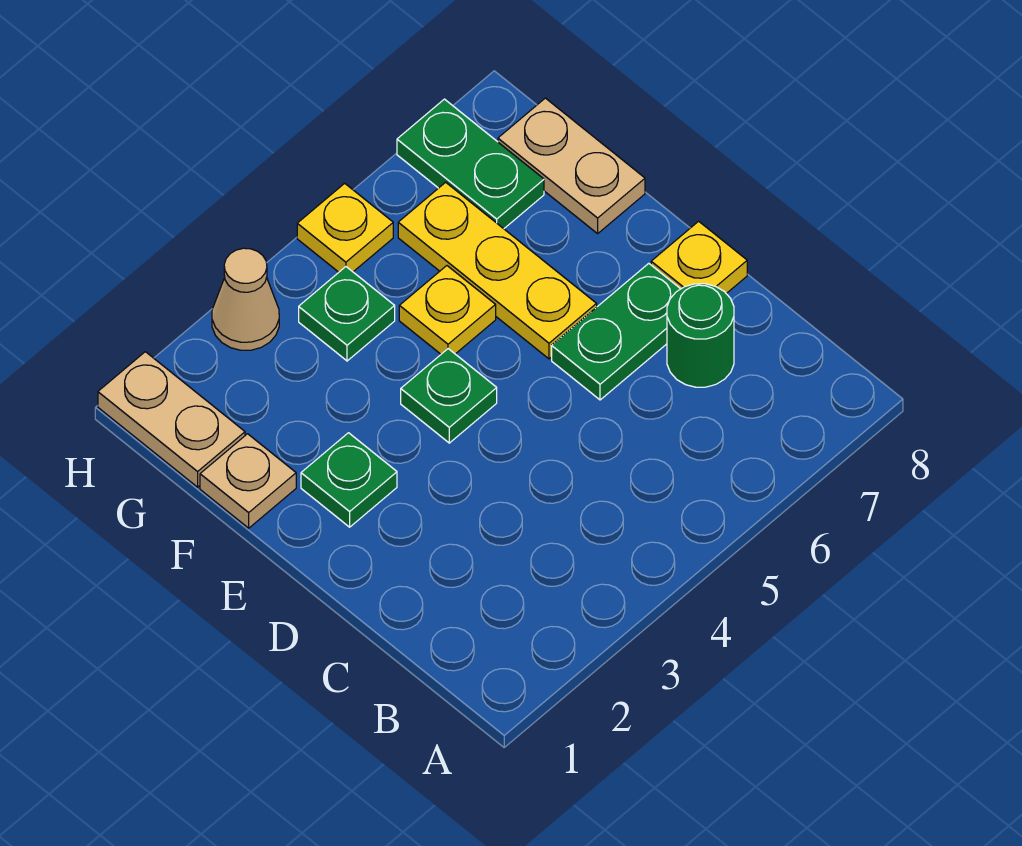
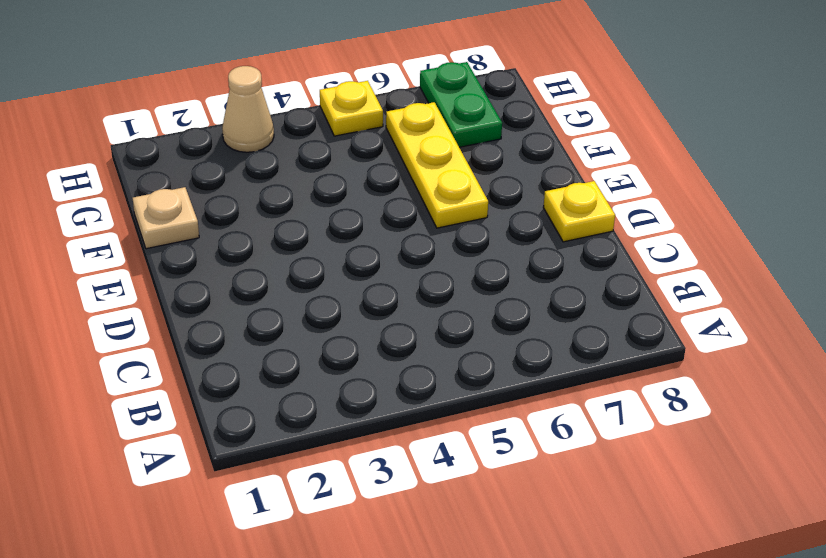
none -> green round brick C7 level 1
none -> green plate D6:D7 level 1
none -> green plate E2 level 1

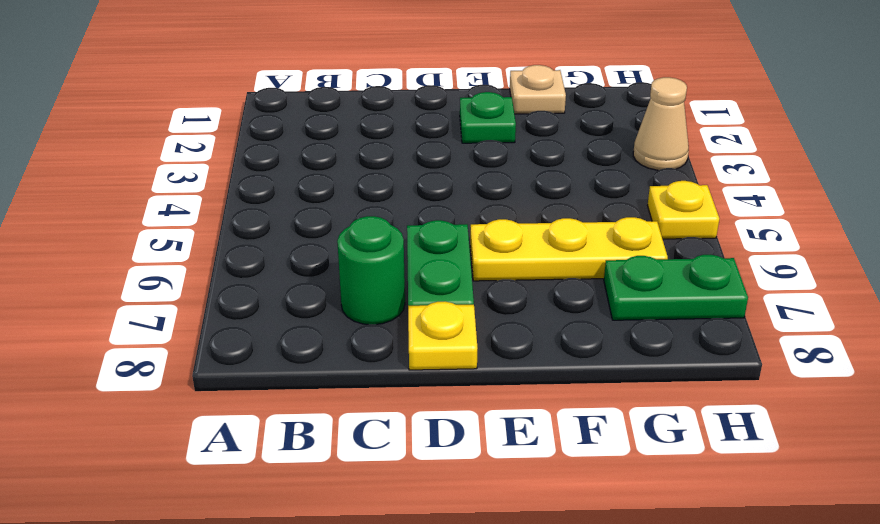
none -> green plate E4 level 1
none -> yellow plate F5 level 1
none -> tan plate F8:G8 level 1

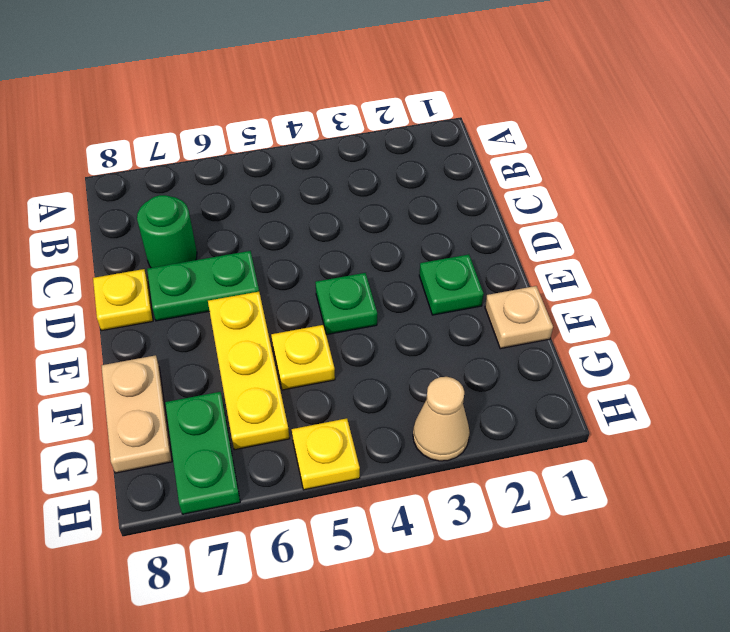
none -> tan plate G1:H1 level 1
none -> green plate G4 level 1

